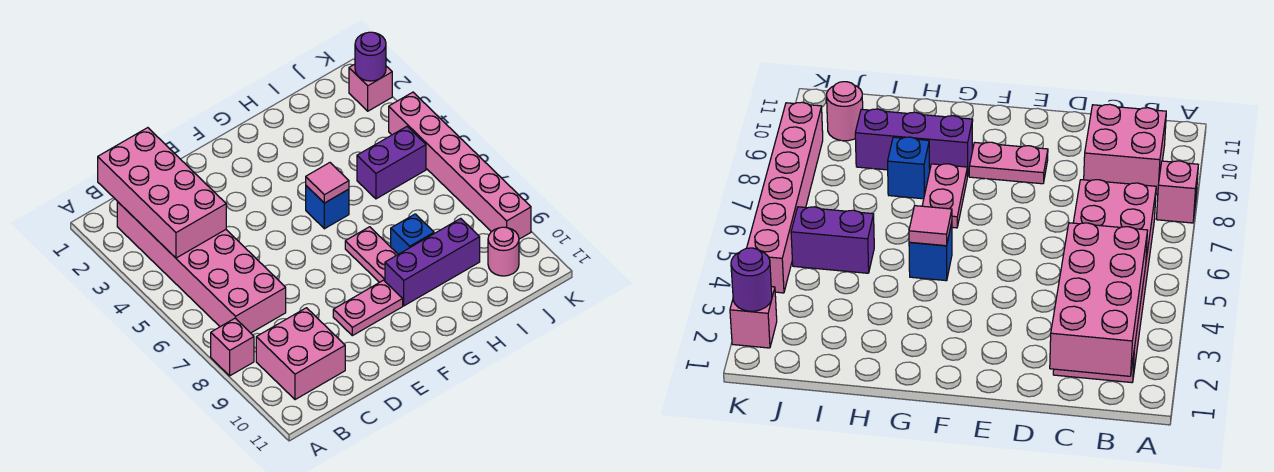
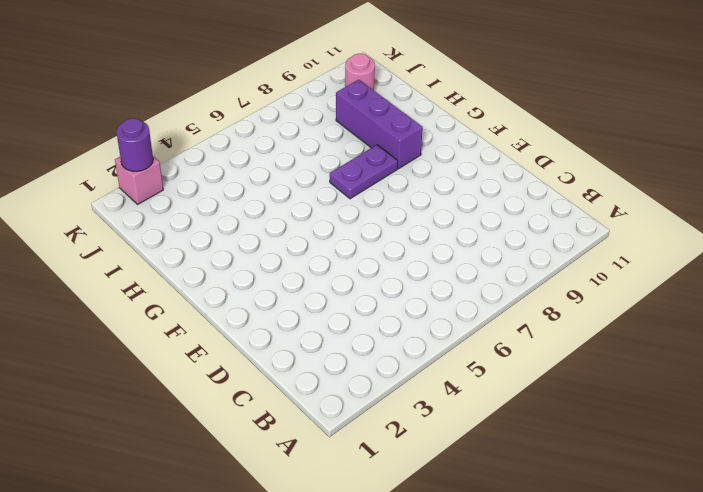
purple plate G7:G8 level 1 -> pink plate G7:G8 level 1
none -> pink brick A8 level 1
none -> pink brick B2:C7 level 1
none -> pink brick B9:C10 level 1

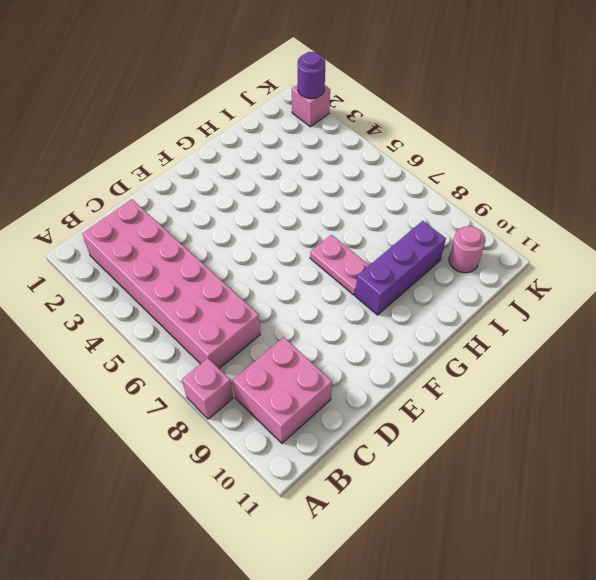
none -> pink plate E9:F9 level 1
none -> blue brick G5 level 1
none -> blue brick H8 level 1

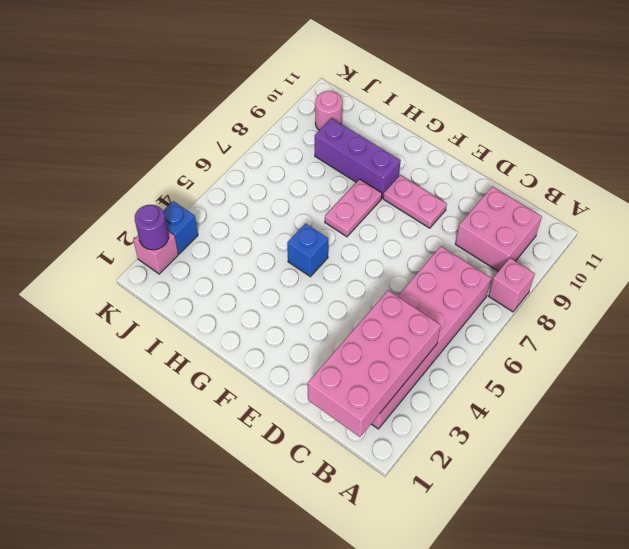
blue brick K3 level 1 -> blue brick H8 level 1
none -> purple brick I5:J5 level 1
none -> pink brick K4:K9 level 1
none -> pink tile G5 level 2

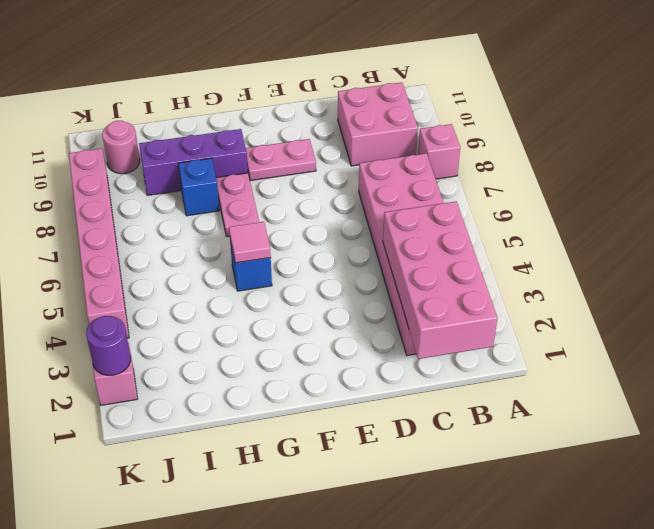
none -> purple brick I5:J5 level 1

